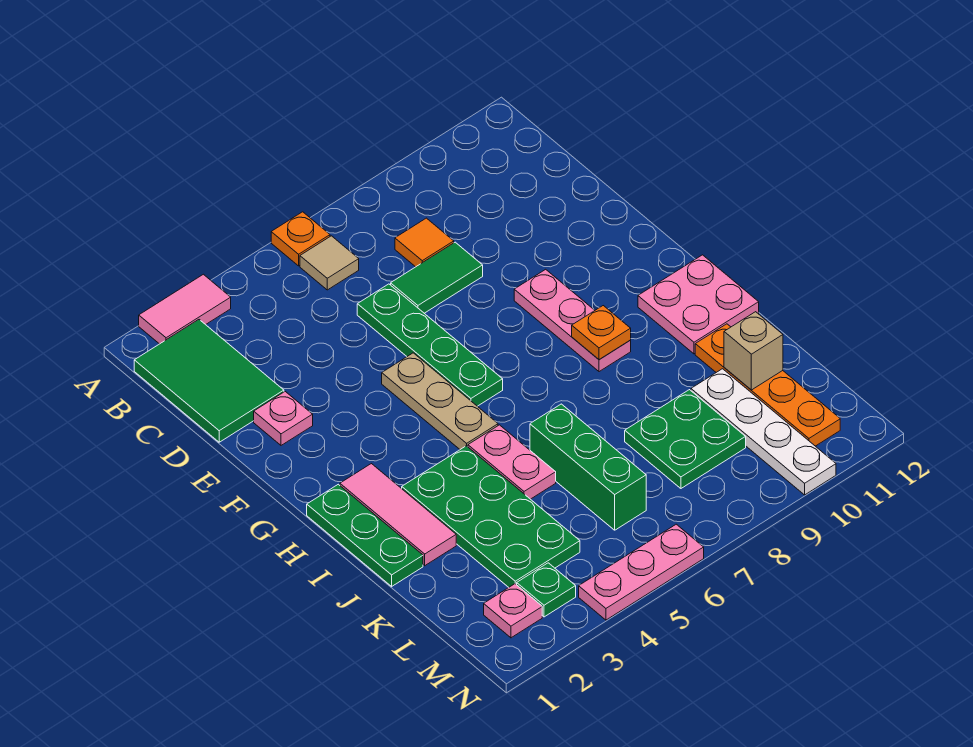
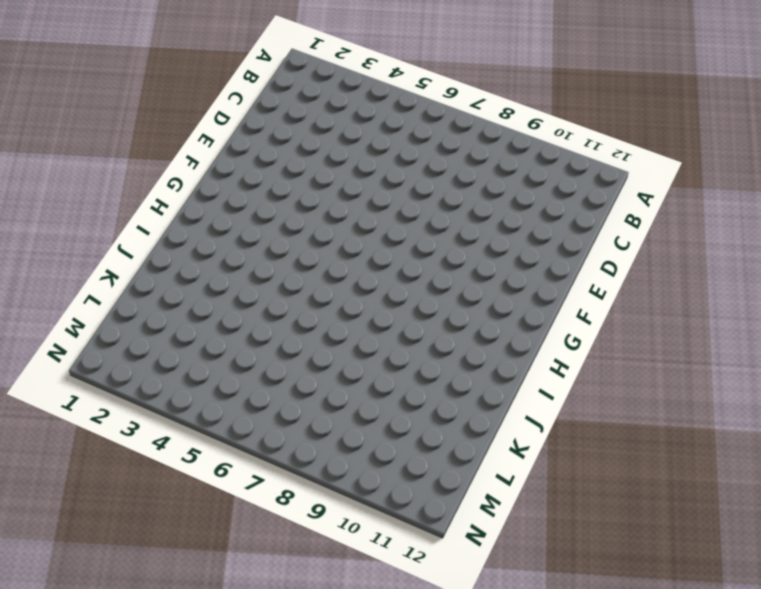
none -> pink tile A2:A3 level 1
none -> orange plate A6 level 1
none -> green tile B1:D2 level 1

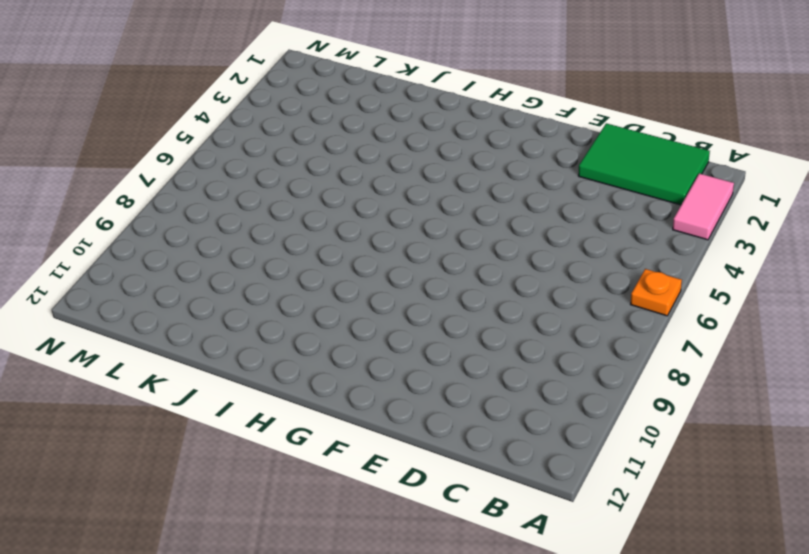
none -> tan tile B6 level 1
none -> orange tile C8 level 1
none -> green plate D6:G6 level 1

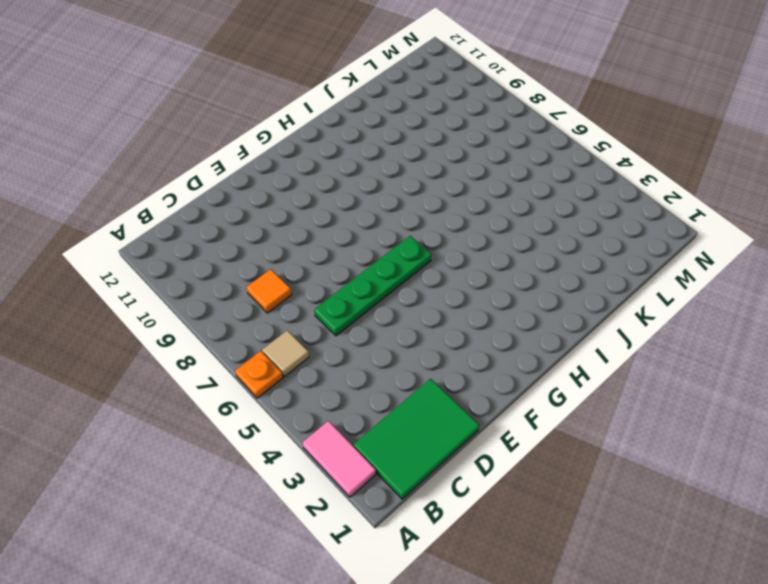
none -> green tile D7:D8 level 1
none -> pink plate E2 level 1
none -> tan plate F5:H5 level 1

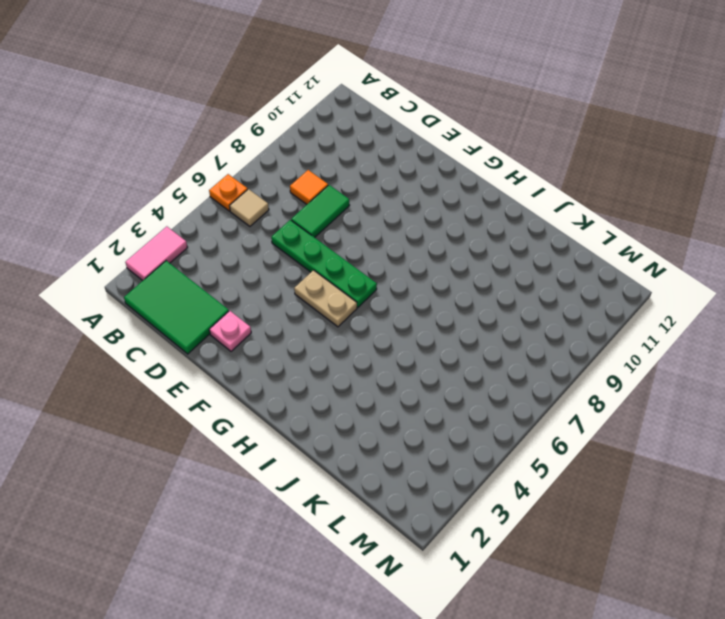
tan plate F5:G5 level 1 -> tan plate F5:H5 level 1
none -> pink plate F9:H9 level 1
none -> green plate H1:J1 level 1
none -> pink tile H2:J2 level 1

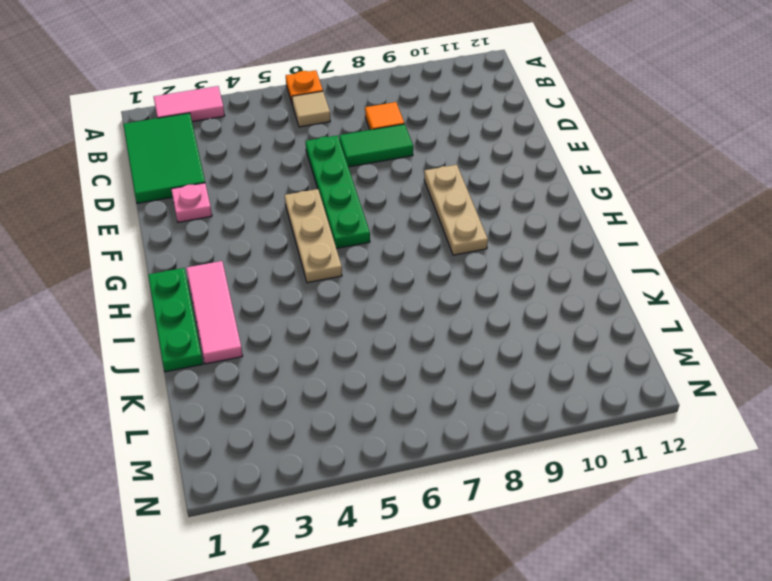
tan plate F9:H9 level 1 -> pink plate F9:H9 level 1
none -> pink plate H11:I12 level 1
none -> green plate I3:L4 level 1
none -> pink plate I5:J5 level 1

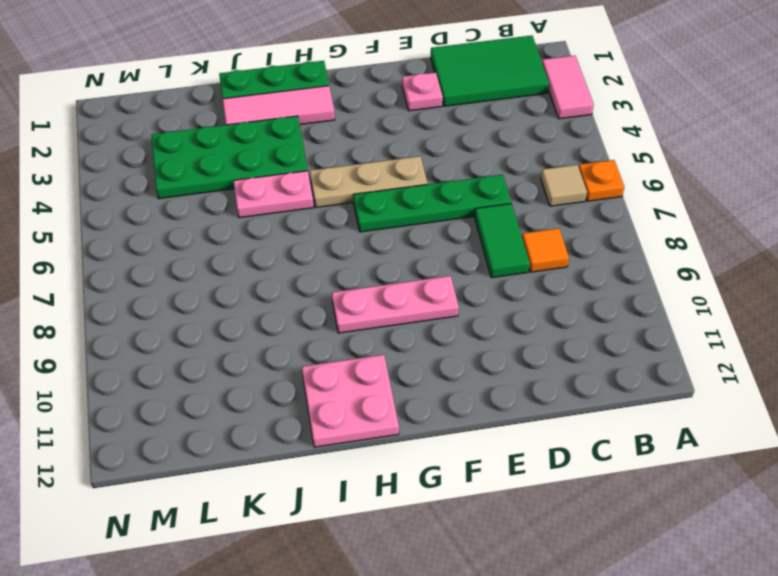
none -> green brick J6:L6 level 1
none -> orange plate J11:M11 level 1
none -> green plate K8:L9 level 1

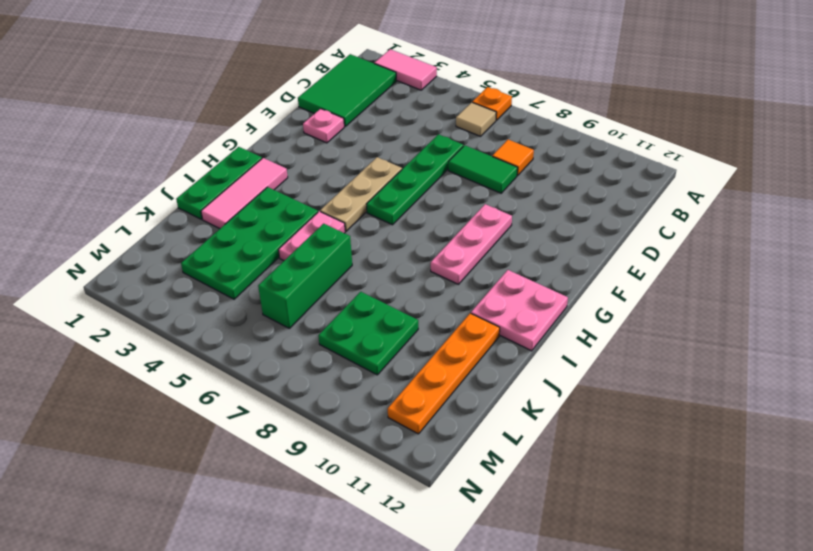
none -> white plate K10:N10 level 1
none -> pink plate M2 level 1
none -> green plate M3 level 1

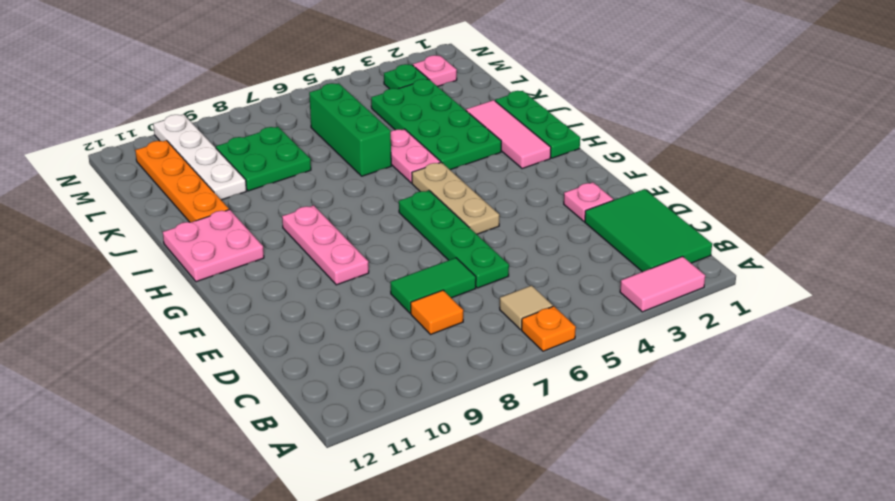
none -> pink plate N4:N6 level 1
none -> orange plate H9 level 2
none -> tan brick K11 level 2

